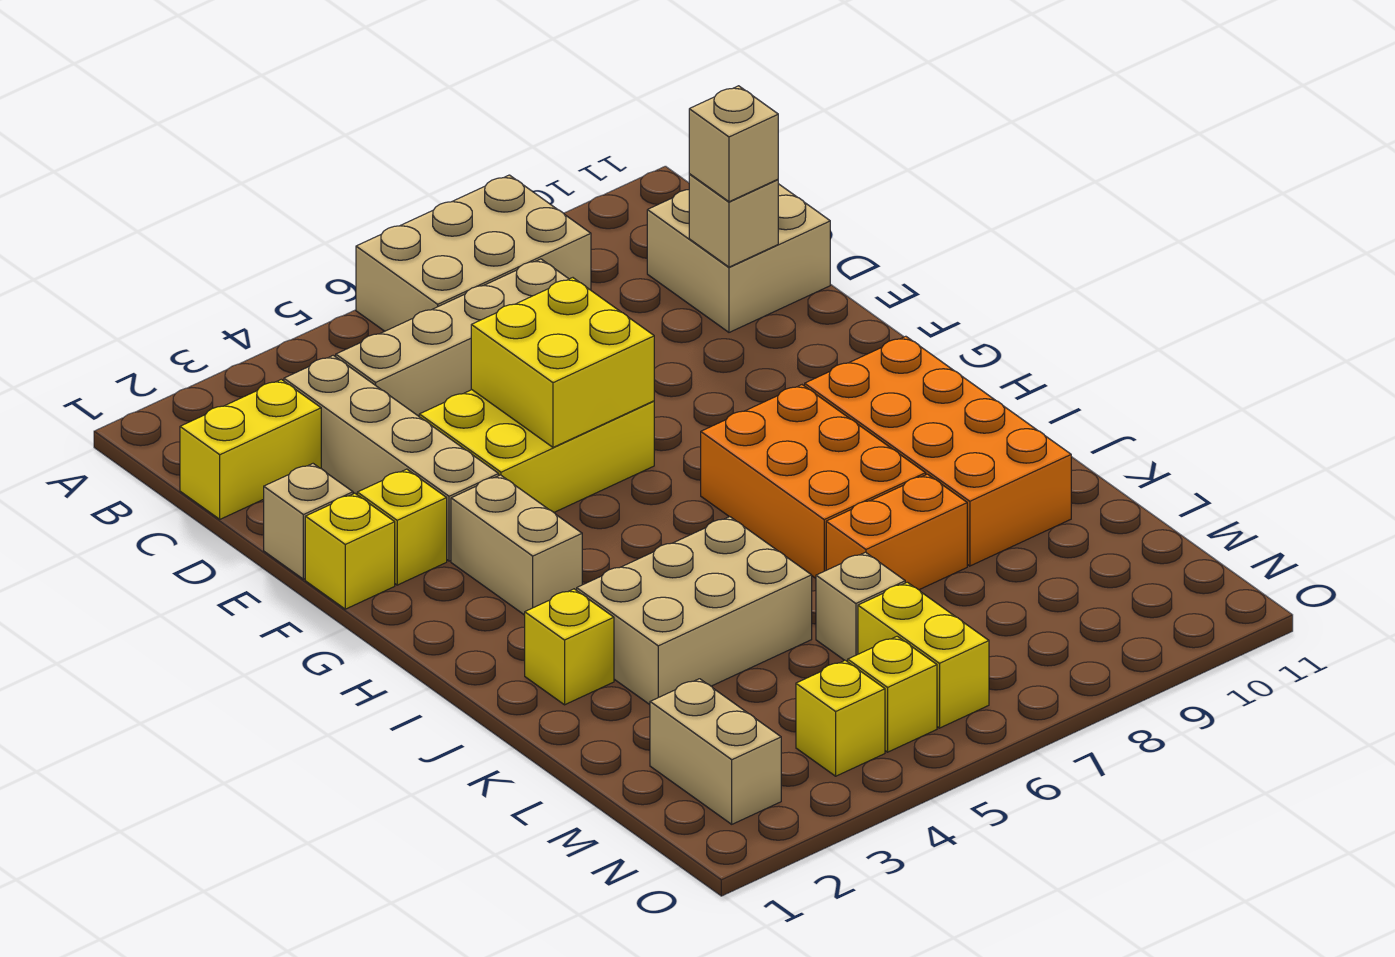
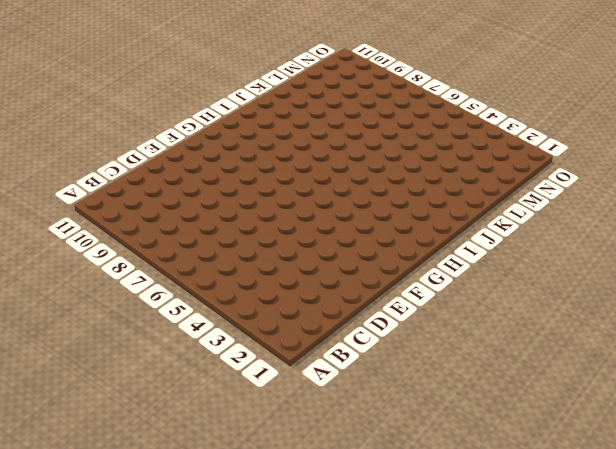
none -> tan brick A6:B8 level 1
none -> yellow brick C1:C2 level 1
none -> tan brick C3:F3 level 1

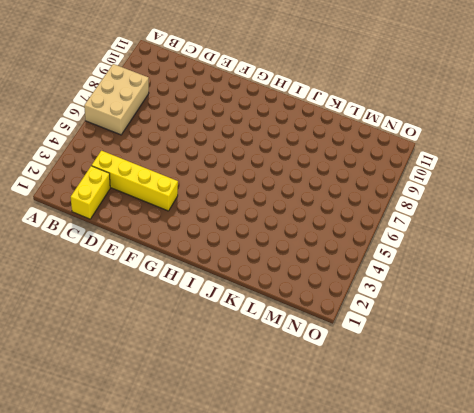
yellow brick C3:F3 level 1 -> tan brick C3:F3 level 1
none -> tan brick C4:C7 level 1
none -> tan brick C10:D11 level 1
none -> tan brick E1 level 1

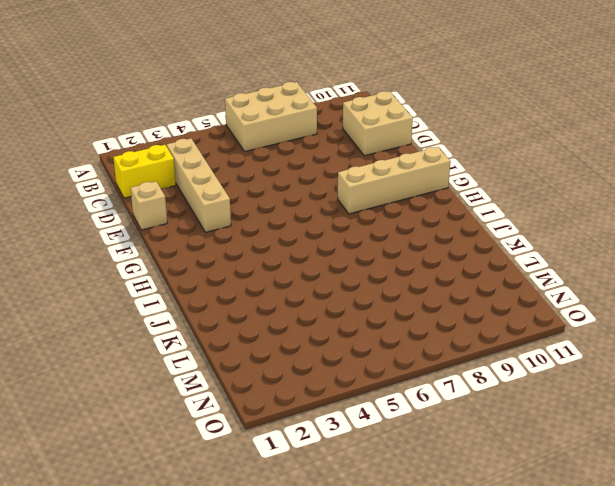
tan brick G8:G11 level 1 -> tan brick C4:C7 level 1
none -> yellow brick E4:F6 level 1
none -> yellow brick F1 level 1
none -> yellow brick F2 level 1

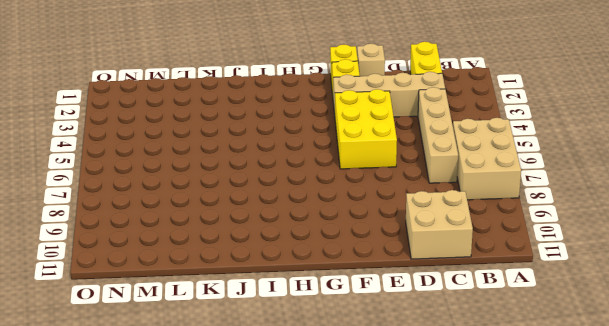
none -> tan brick G3:H3 level 1
none -> orange brick H7:J8 level 1
none -> orange brick H9:K10 level 1

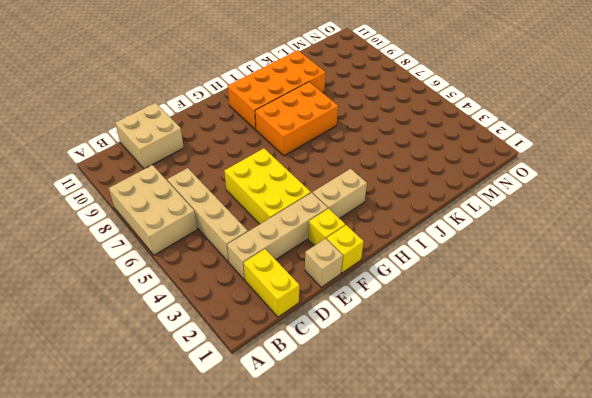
none -> yellow brick J2 level 1
none -> tan brick J3:K5 level 1
none -> orange brick K7:K8 level 1

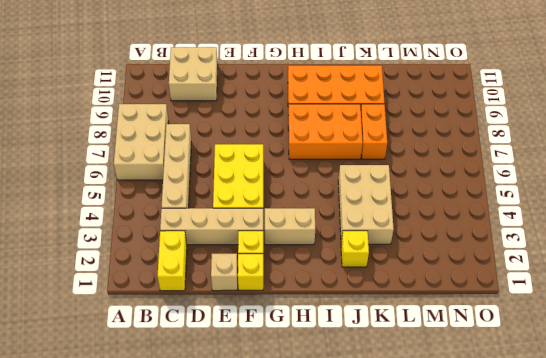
none -> tan brick L6 level 1
none -> tan brick M2:N2 level 1
none -> yellow brick M6:N6 level 1

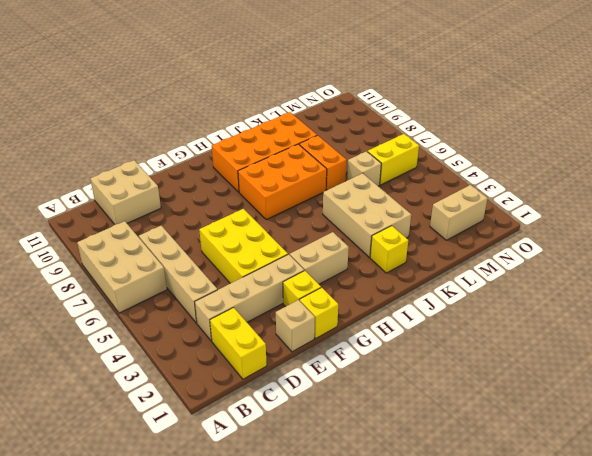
none -> yellow brick N4 level 1
none -> yellow brick N5 level 1
none -> tan brick D10 level 2

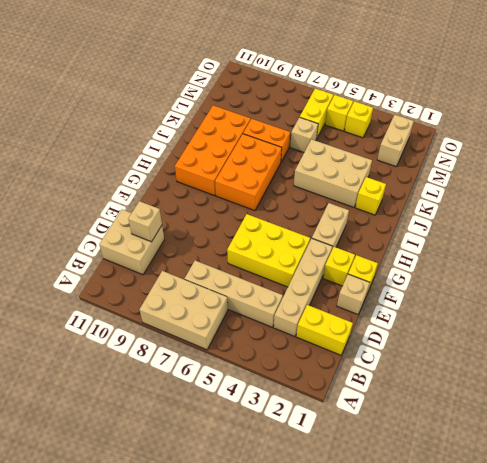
none -> yellow brick E5:F6 level 2
none -> tan brick D10 level 3

